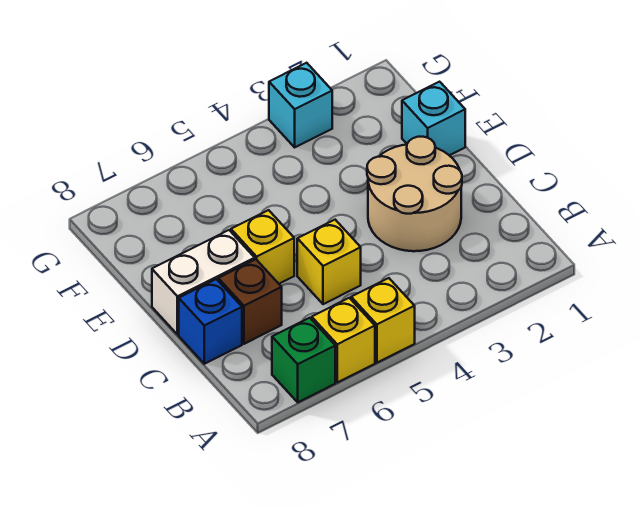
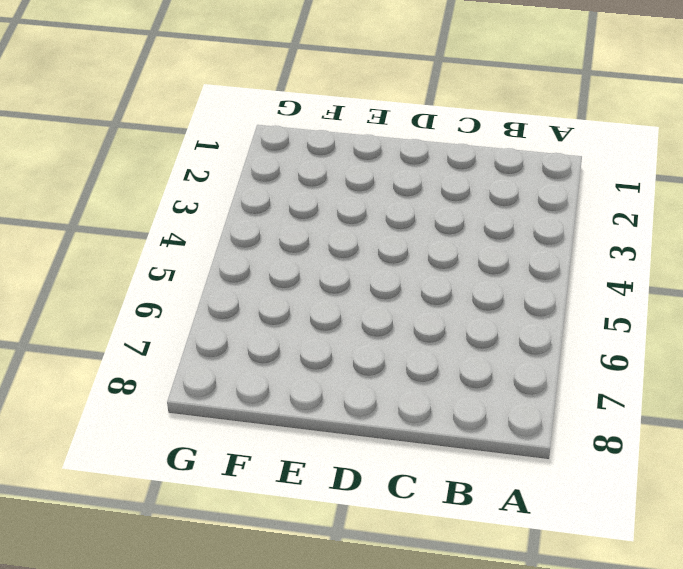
none -> yellow brick A5 level 1
none -> yellow brick A6 level 1

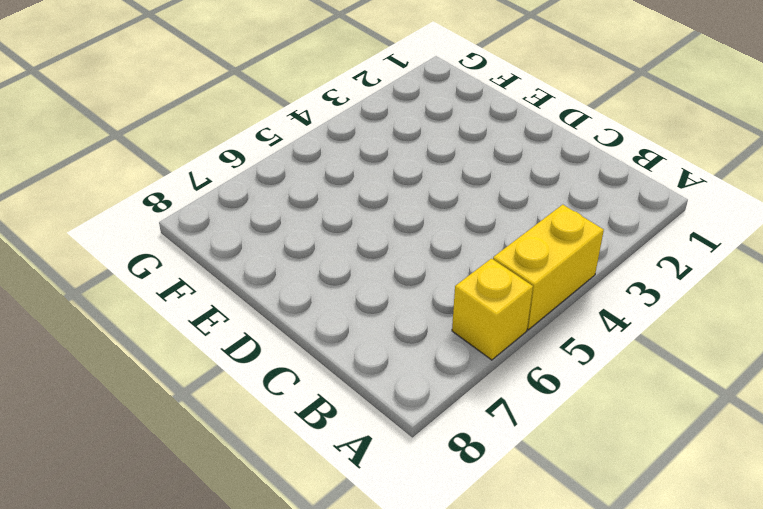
yellow brick A4:A5 level 1 -> yellow brick A5 level 1
none -> green brick A7 level 1
none -> tan round brick C2:D3 level 1

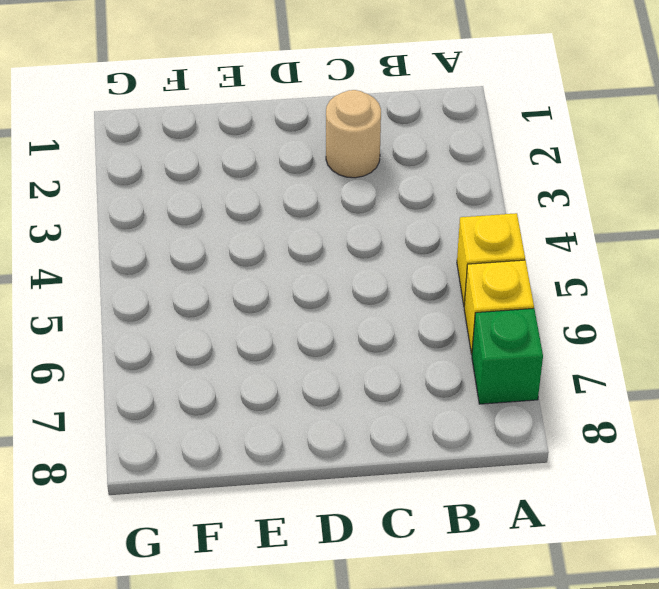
tan round brick C2 level 1 -> tan round brick C2:D3 level 1
none -> yellow brick C5 level 1
none -> brown brick C7 level 1

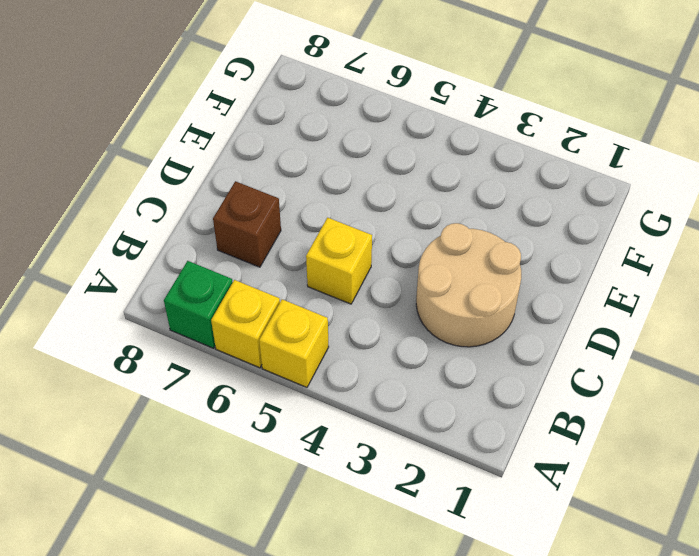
none -> blue brick C8 level 1
none -> yellow brick D6 level 1

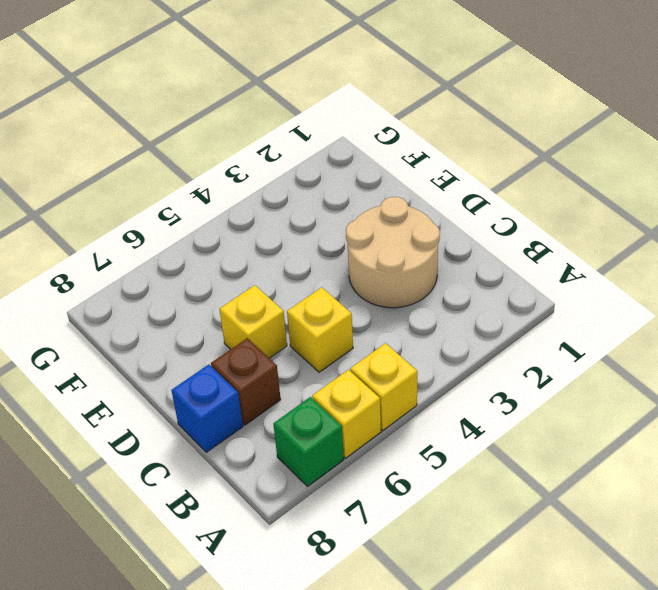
none -> white brick D7:D8 level 1
none -> cyan brick E1 level 1

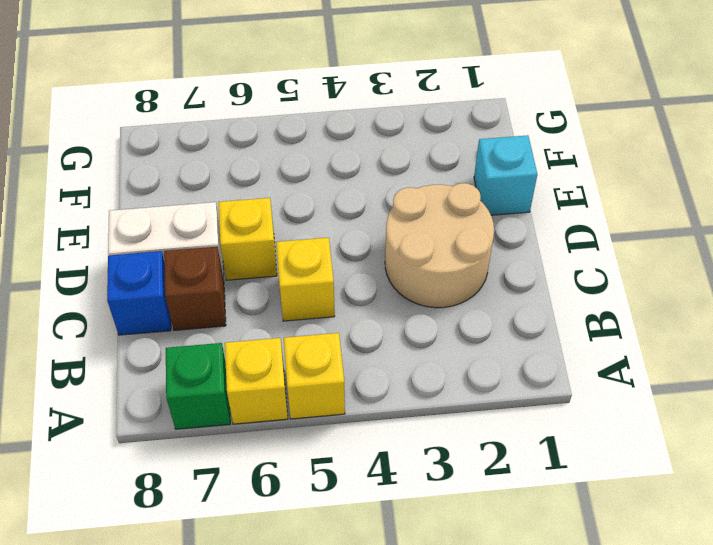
none -> cyan brick G3 level 1

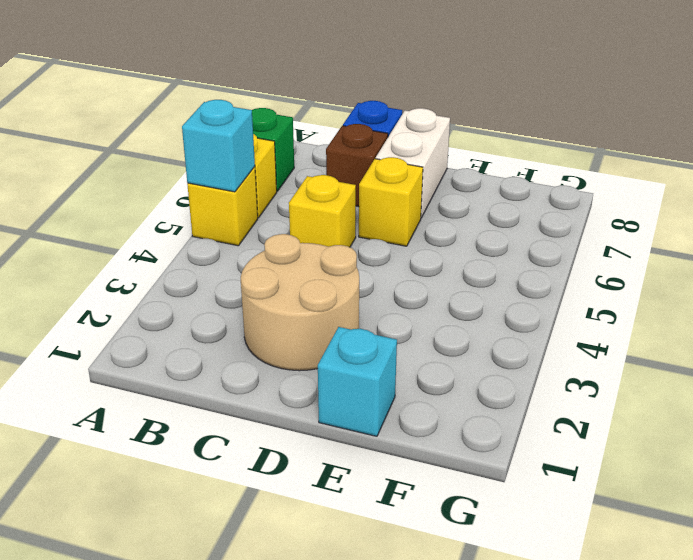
cyan brick A5 level 2 -> cyan brick G3 level 1

